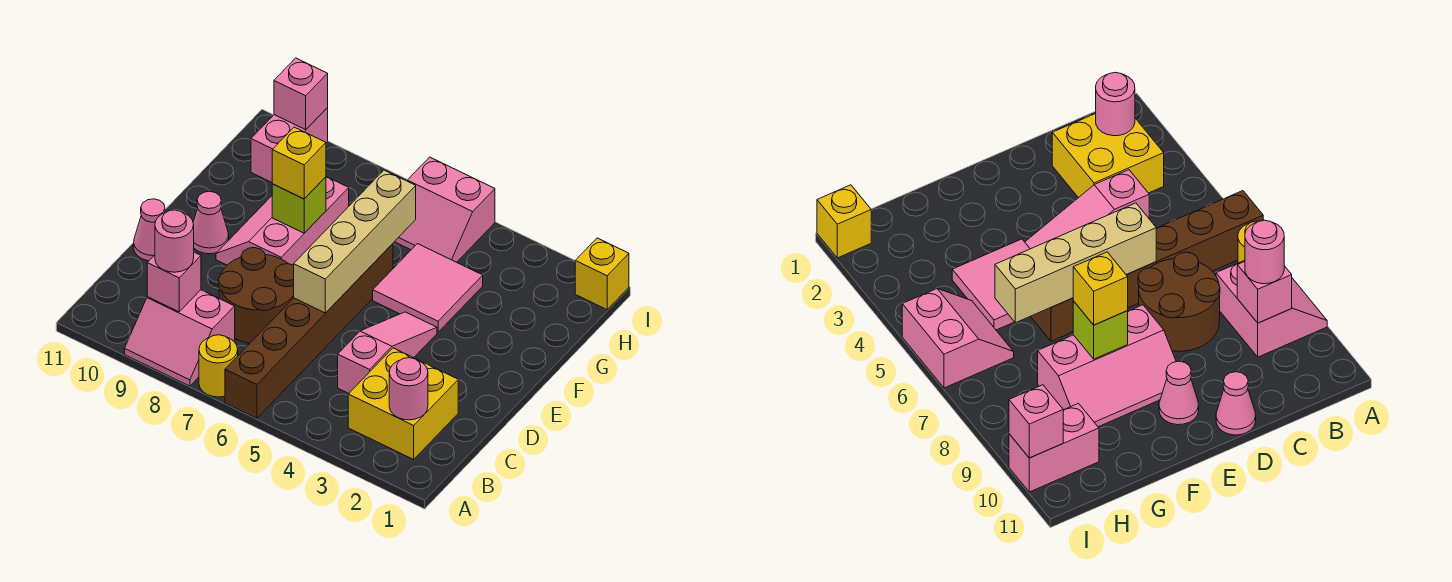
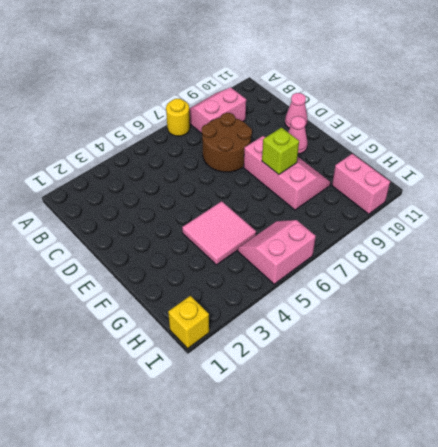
none -> brown brick A6:F6 level 1
none -> yellow brick B2:C3 level 1
none -> pink slope C4:E4 level 1 top C

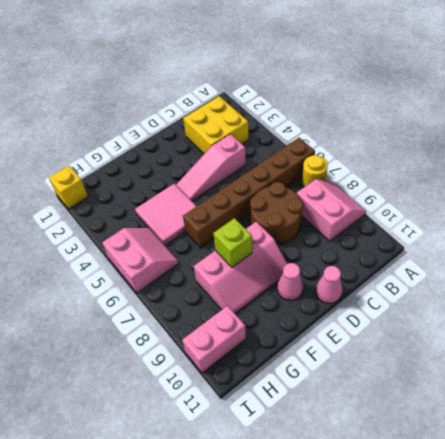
none -> pink round brick B2 level 2
none -> pink brick B9 level 2
none -> tan brick D6:G6 level 2

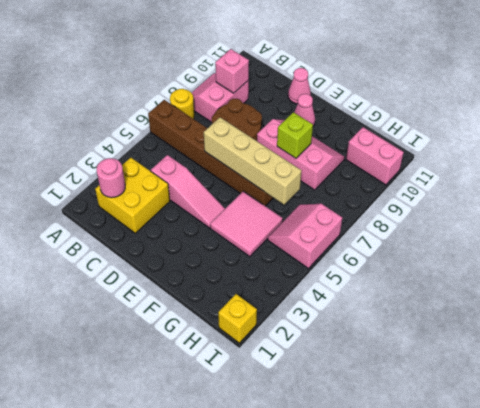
none -> pink brick I10 level 2
none -> pink round brick B9 level 3
none -> yellow brick F8 level 3

